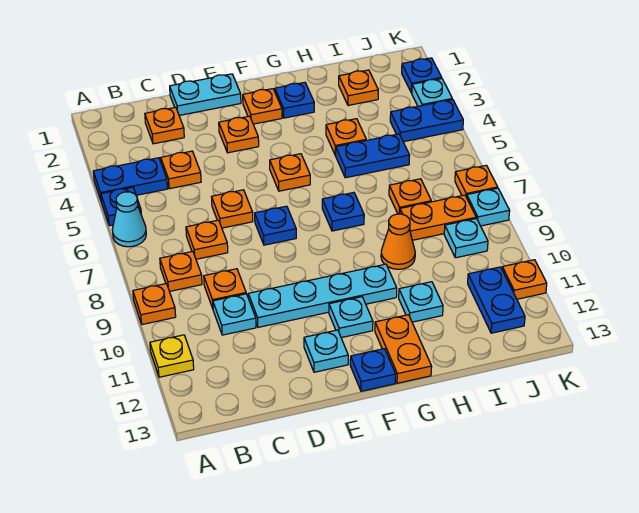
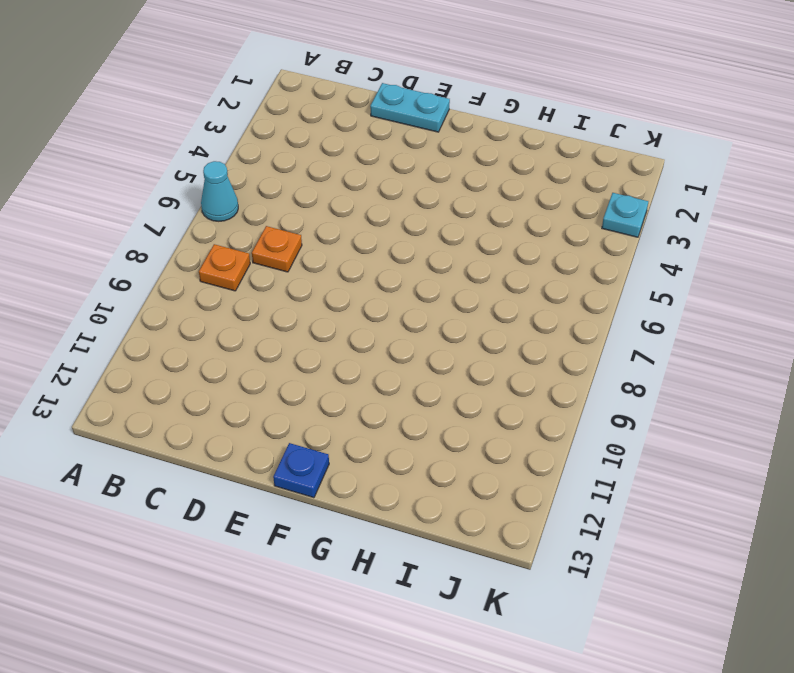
none -> blue plate A4:B4 level 1
none -> blue plate A5 level 1
none -> orange plate A9 level 1
none -> yellow plate A11 level 1

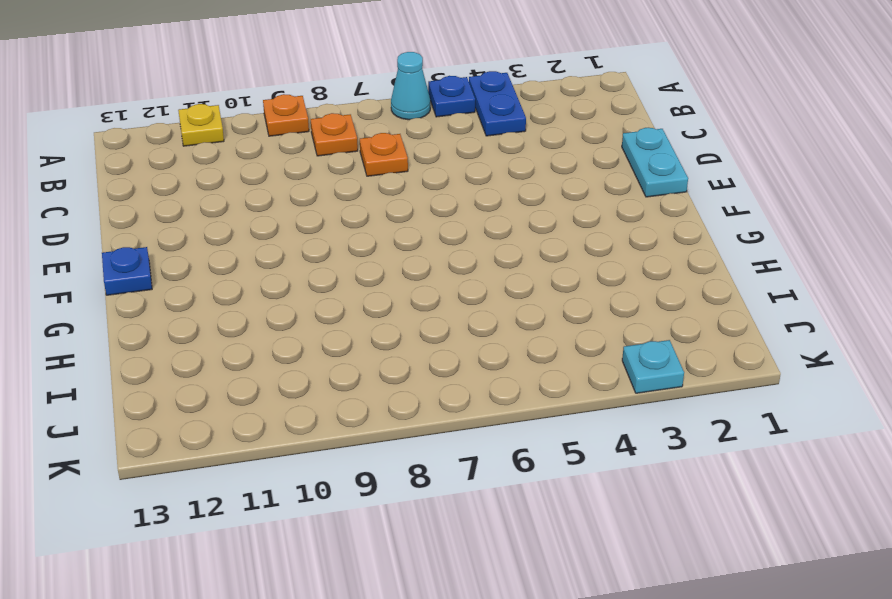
none -> orange plate C2 level 1
none -> orange plate C4 level 1
none -> orange plate C9 level 1
none -> cyan plate C10 level 1

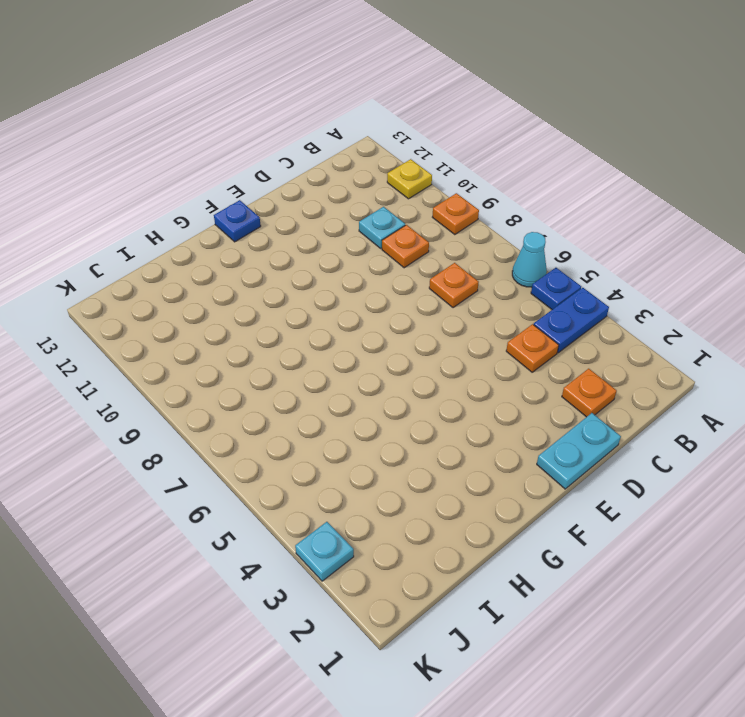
none -> orange plate B8 level 1
none -> orange plate D6 level 1
none -> cyan plate D10:G10 level 1
none -> orange plate E3 level 1

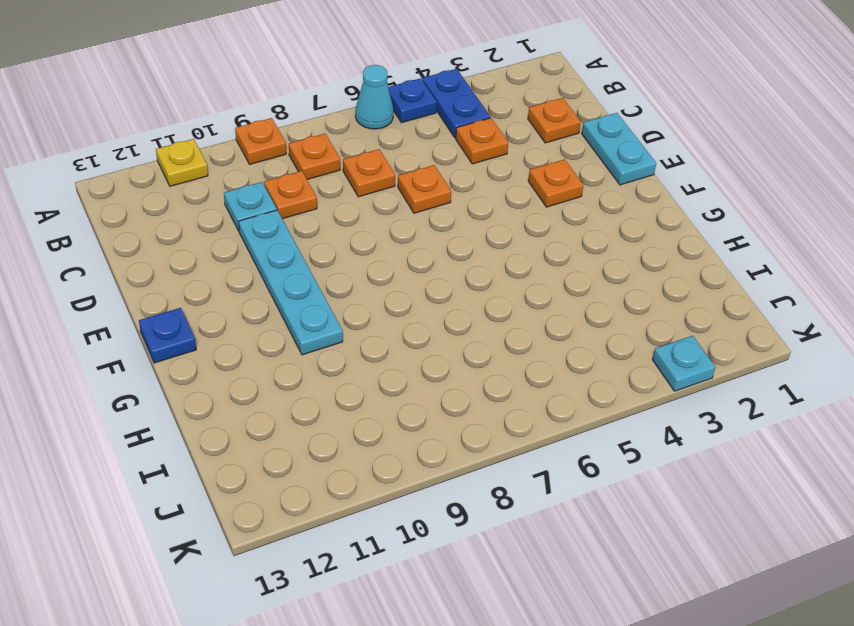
none -> blue plate E7 level 1
none -> cyan plate E12 level 1
none -> orange plate F2 level 1
none -> orange plate F5 level 1

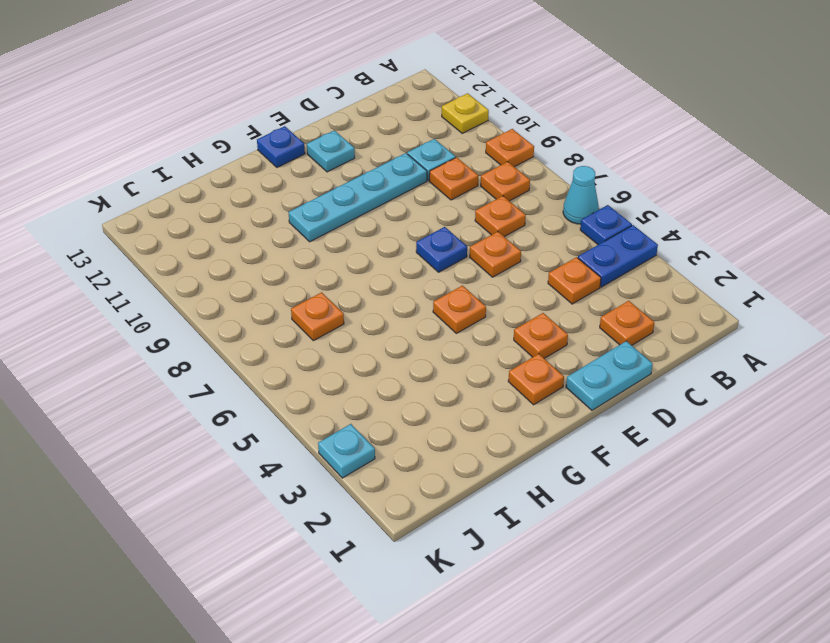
none -> cyan plate F11 level 1
none -> blue plate G2 level 1
none -> blue plate G7 level 1
none -> orange plate G12:G13 level 1

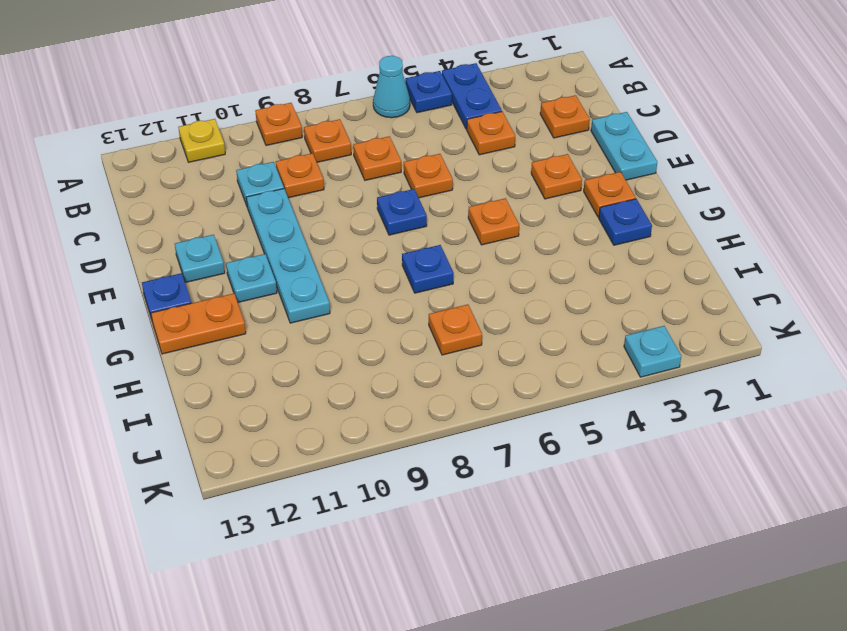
none -> orange plate H4 level 1
none -> blue plate H5:I5 level 1
none -> orange cone H9 level 1
none -> cyan plate H11 level 1

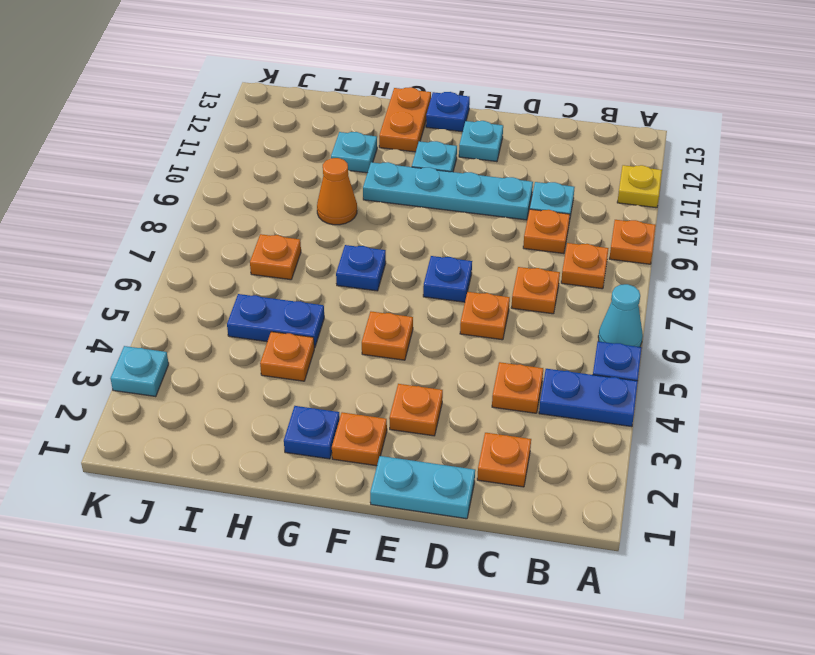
none -> orange plate I2 level 1
none -> orange plate I8:J8 level 1
none -> blue plate J4:K4 level 1
none -> cyan plate J9 level 1

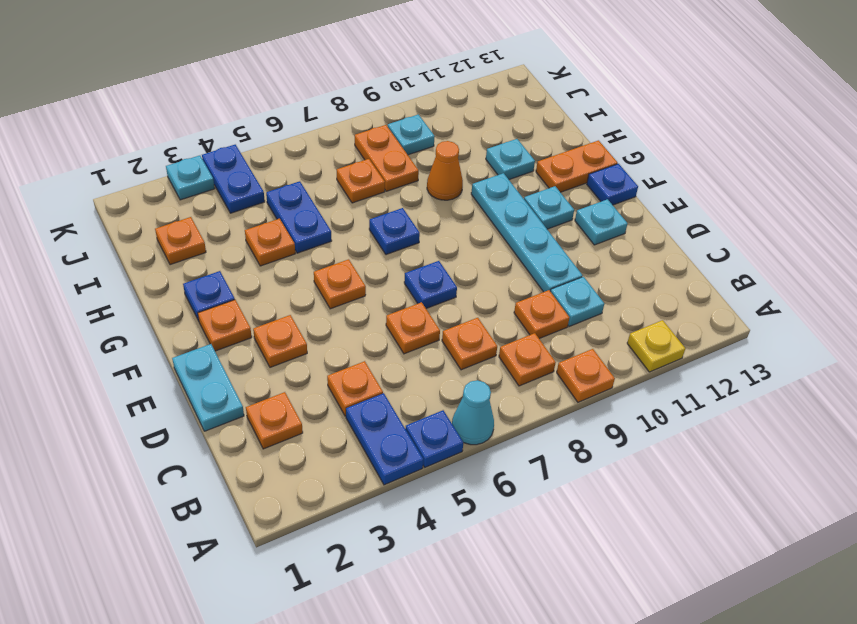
none -> blue plate J11:J12 level 1
none -> blue plate K2 level 1
none -> orange plate K7 level 1
none -> cyan plate K8 level 1

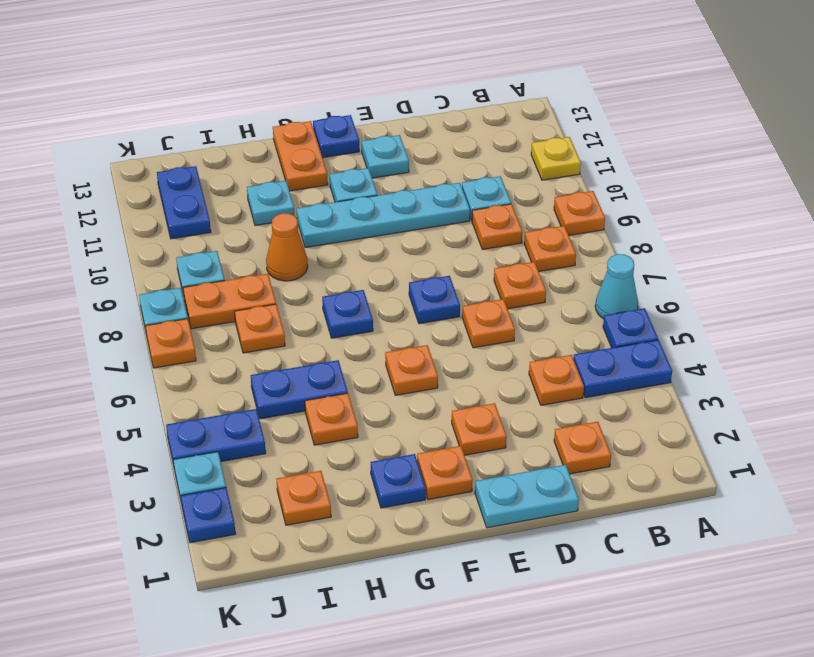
none -> orange plate K11 level 1

